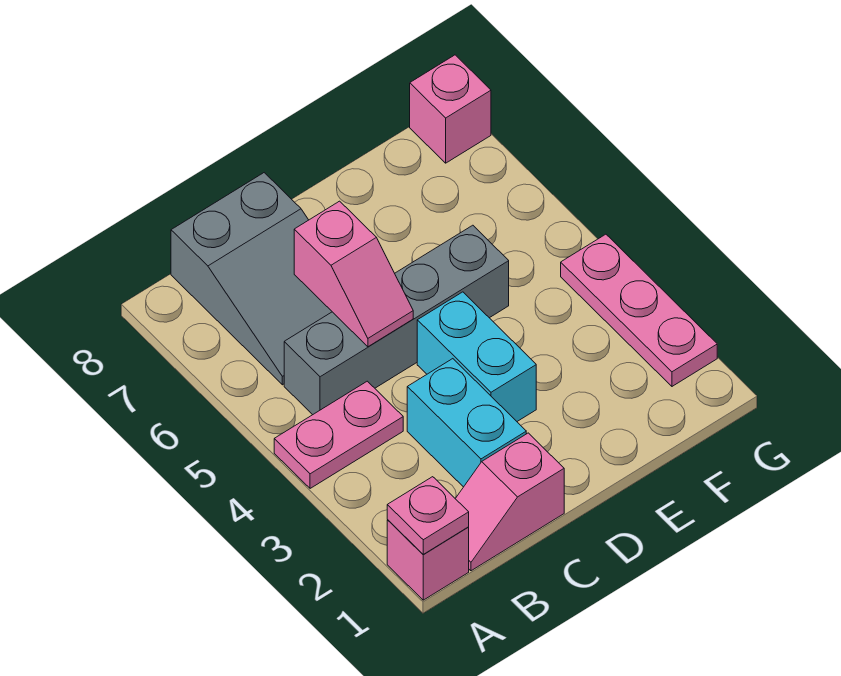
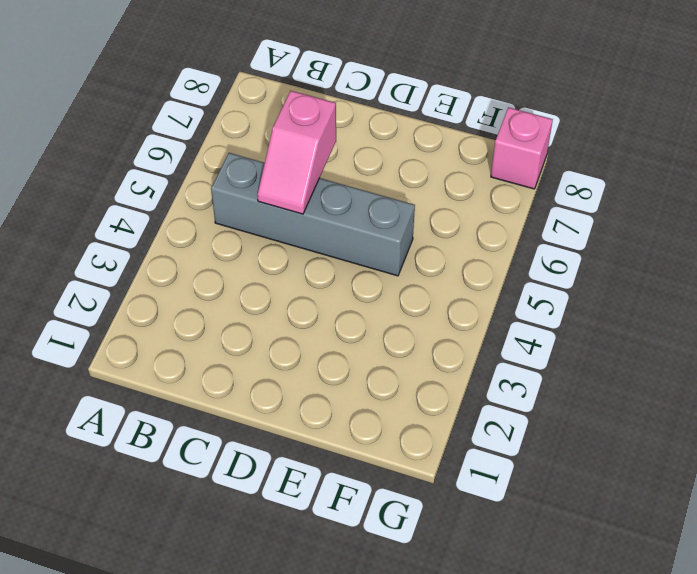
none -> pink brick A1 level 1
none -> pink plate A4:B4 level 1

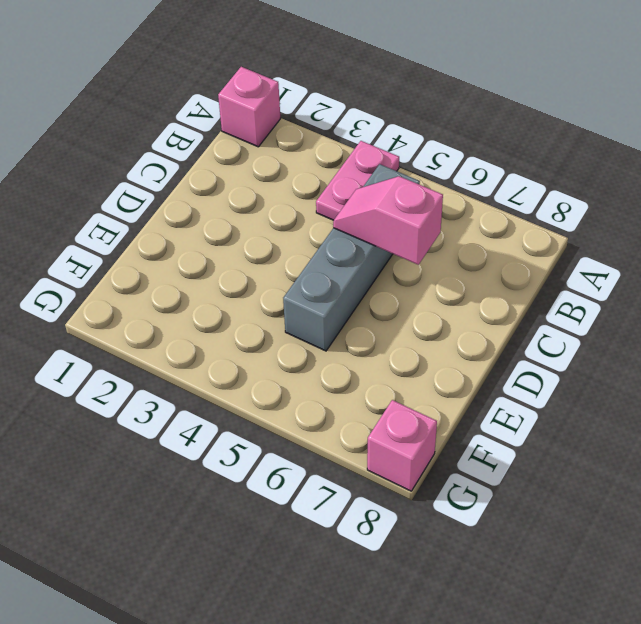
none -> pink slope B1:C1 level 1 top C
none -> grey slope B6:C8 level 1 top 8

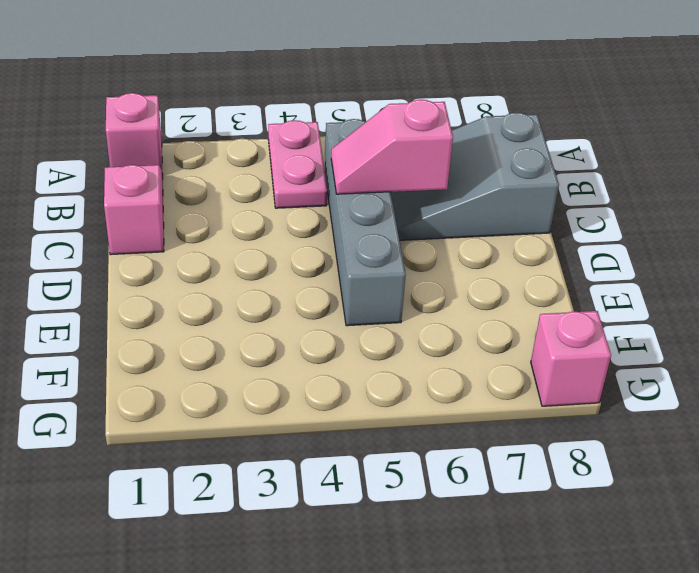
none -> cyan brick C2:C3 level 1
none -> cyan brick D3:D4 level 1

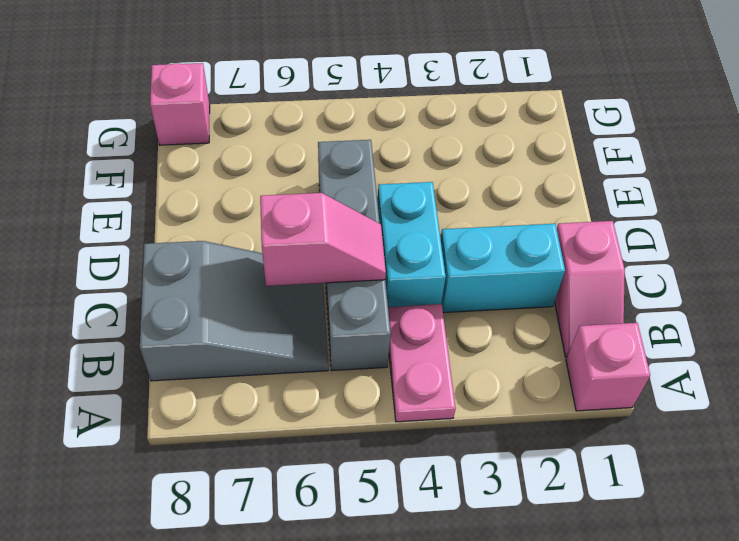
cyan brick C4:D4 level 1 -> cyan brick D3:D4 level 1
none -> pink plate G2:G4 level 1
none -> pink plate A1 level 2

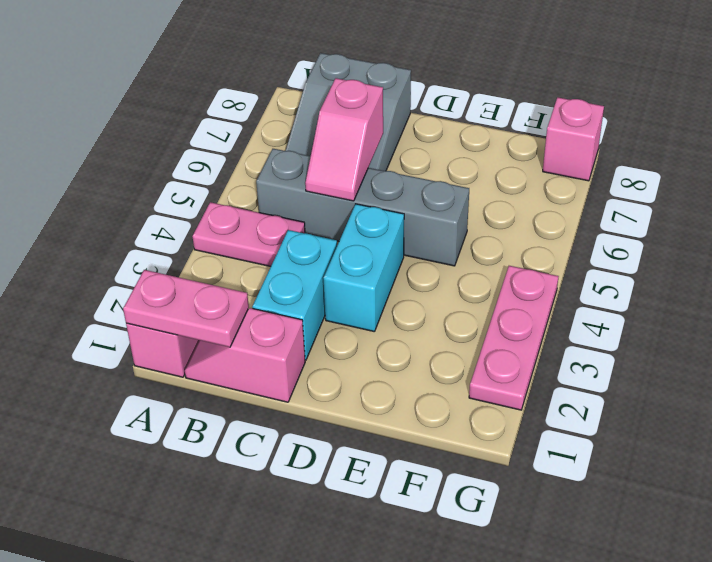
pink plate A1:B1 level 2 -> pink plate A1 level 2

